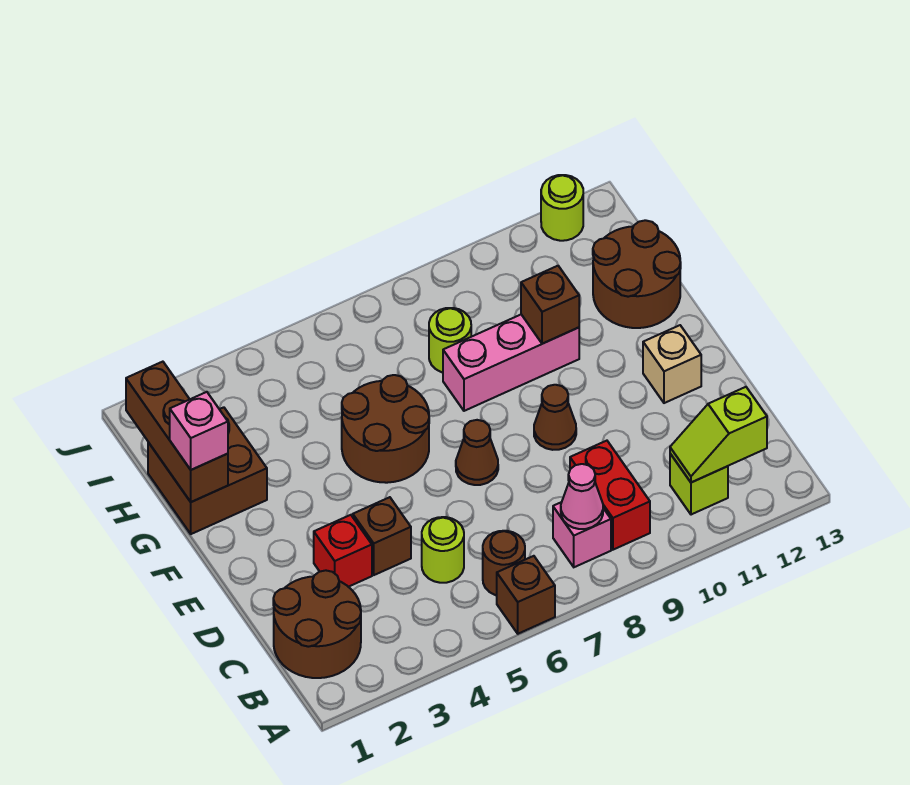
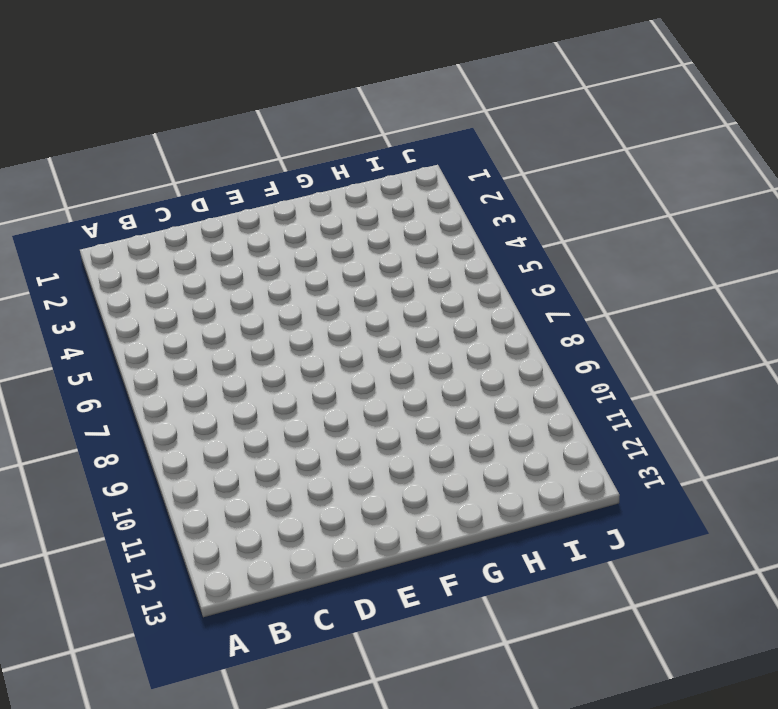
none -> brown brick A6 level 1
none -> brown round brick B1:C2 level 1
none -> brown round brick B6 level 1

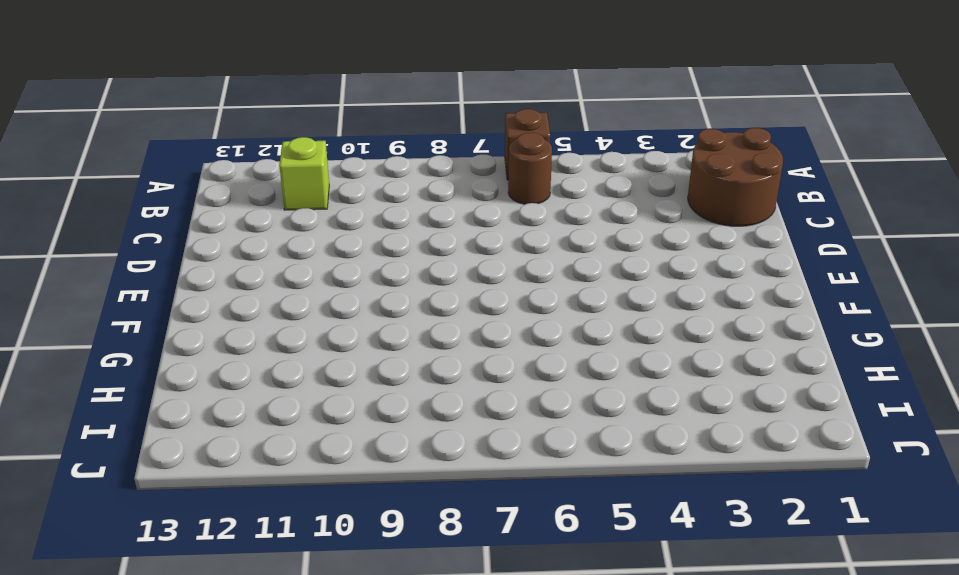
none -> pink brick B8 level 1
none -> red brick B9:C9 level 1
none -> lime round brick C5 level 1

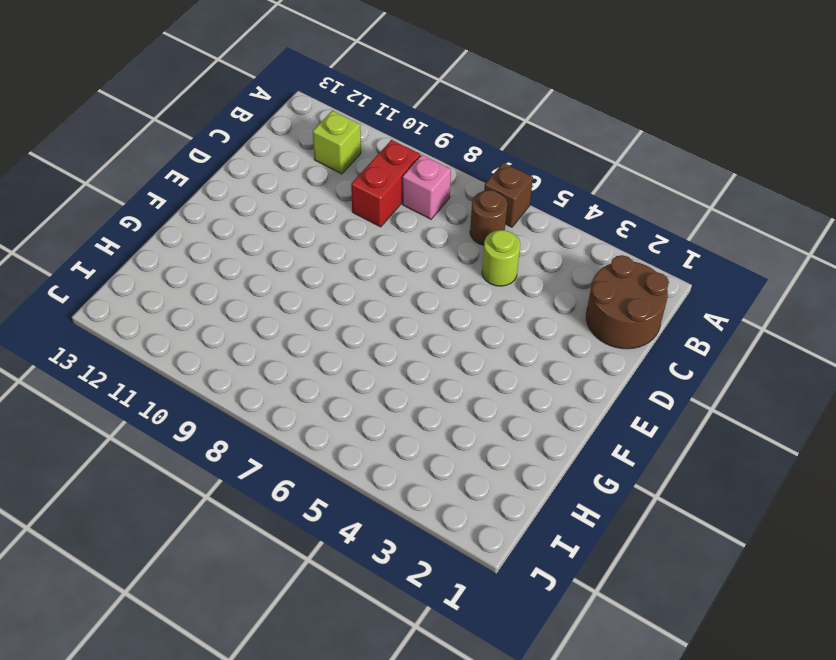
none -> red brick D3 level 1
none -> brown brick D4 level 1
none -> brown cone E7 level 1

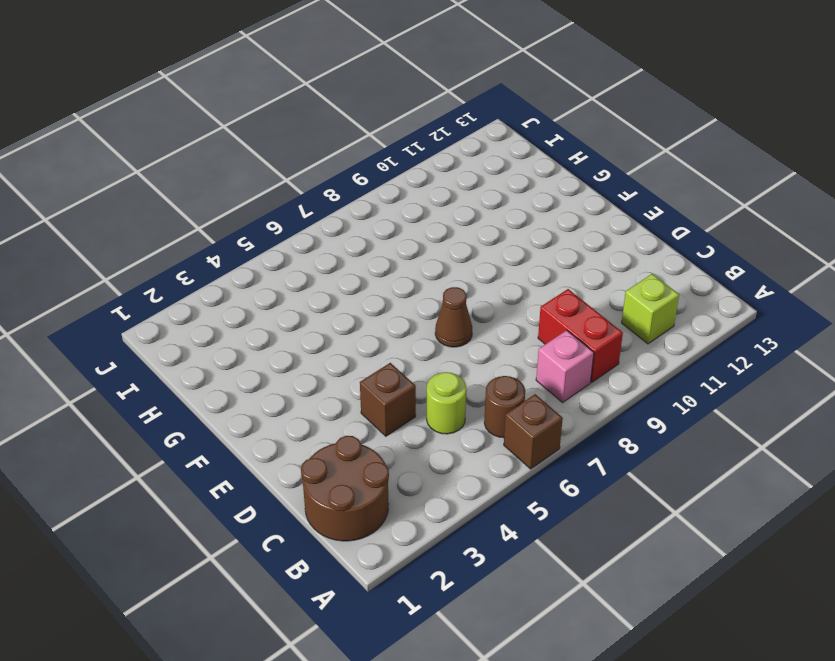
none -> red brick D3 level 1
none -> brown cone E9 level 1
none -> tan brick E12 level 1

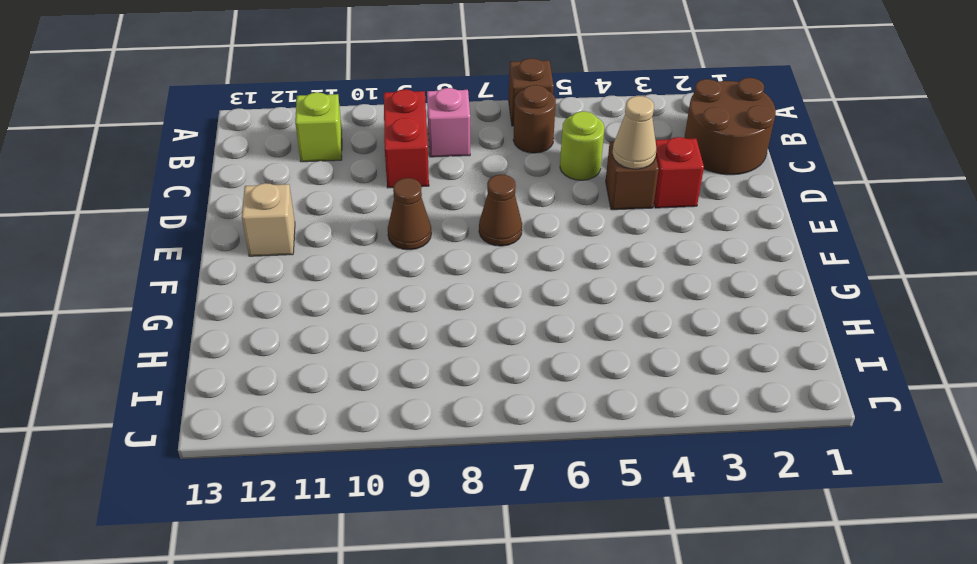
tan cone D4 level 2 -> none
none -> brown round brick F5:G6 level 1
none -> brown brick G1:H2 level 1
none -> pink brick G8:G10 level 1

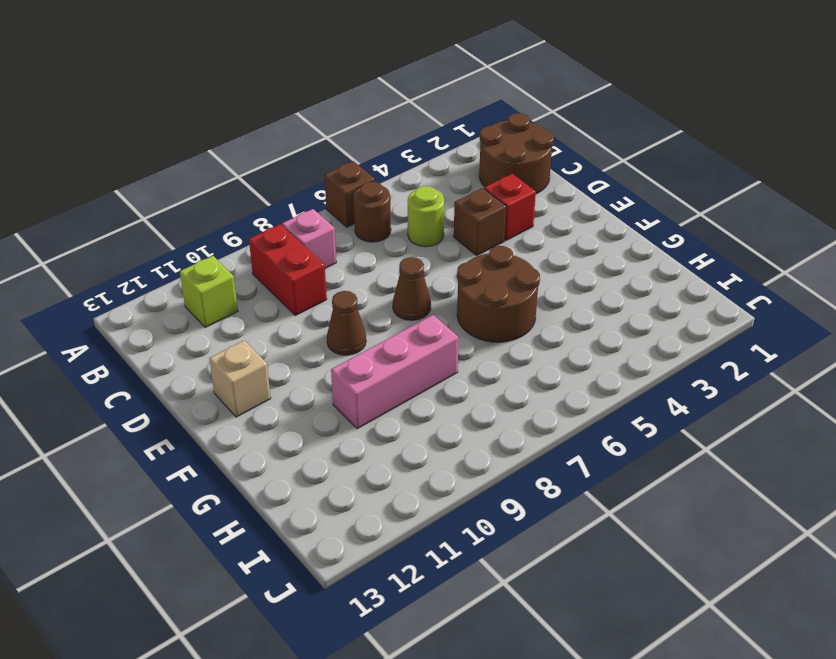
none -> brown brick G1:H2 level 1
none -> brown round brick G12:H13 level 1
none -> lime round brick H8 level 1

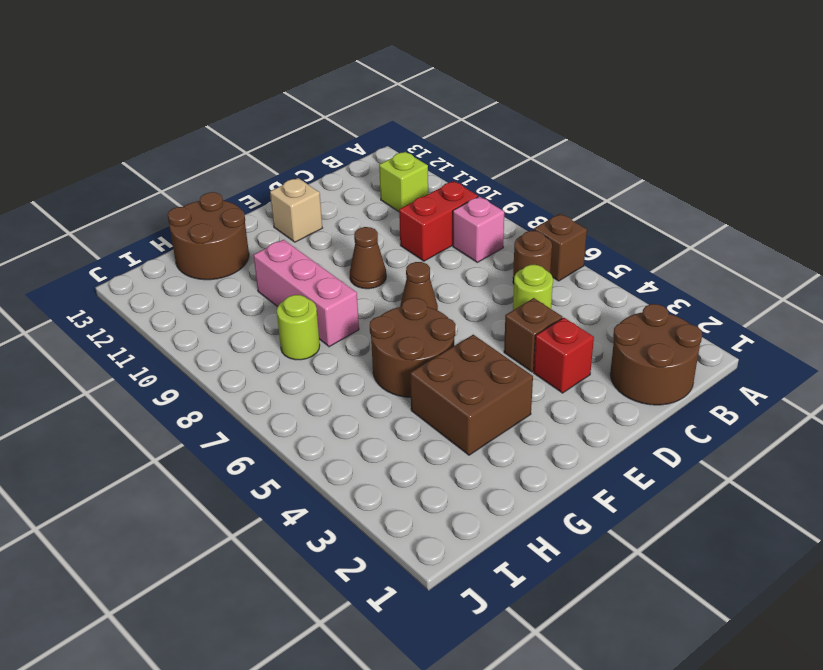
brown brick F3:G4 level 1 -> brown brick G1:H2 level 1
none -> lime round brick J12 level 1
none -> pink cone B8 level 2
none -> lime slope B11:B12 level 2 top 12

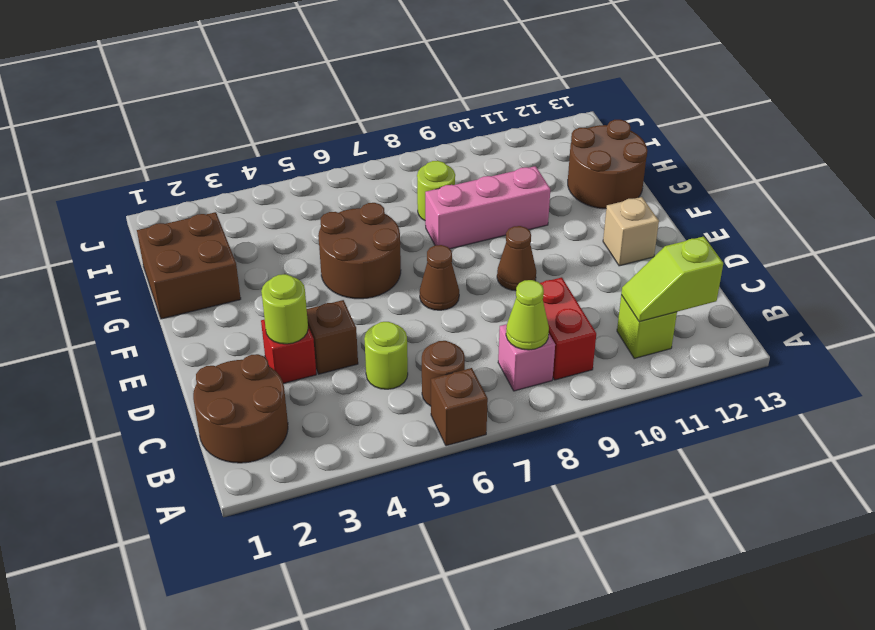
lime cone B8 level 2 -> pink cone B8 level 2
lime round brick D3 level 2 -> lime round brick J12 level 1
none -> brown brick G1:I1 level 2
none -> brown brick G10 level 2
none -> pink brick G1 level 3

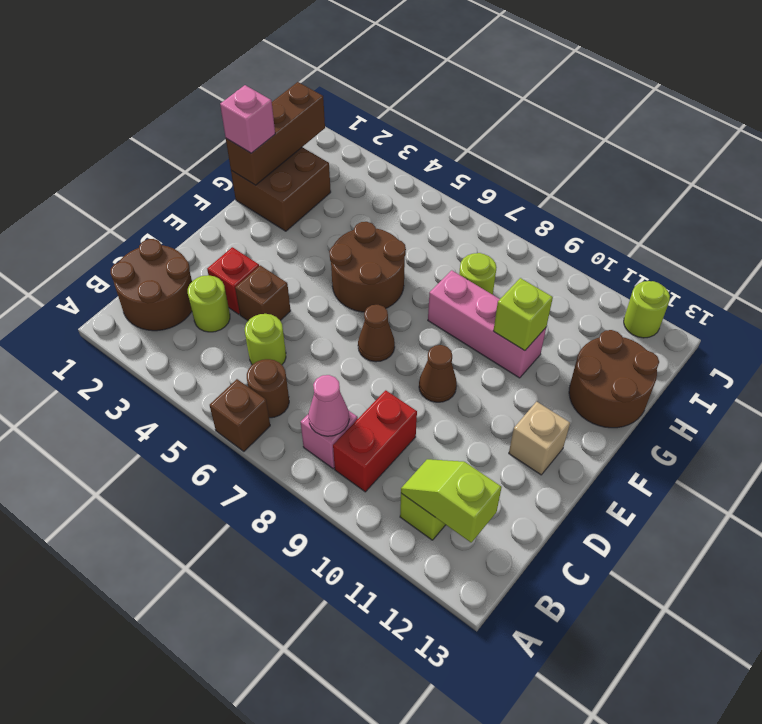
lime round brick C3 level 1 -> none
lime brick G10 level 2 -> brown brick G10 level 2

